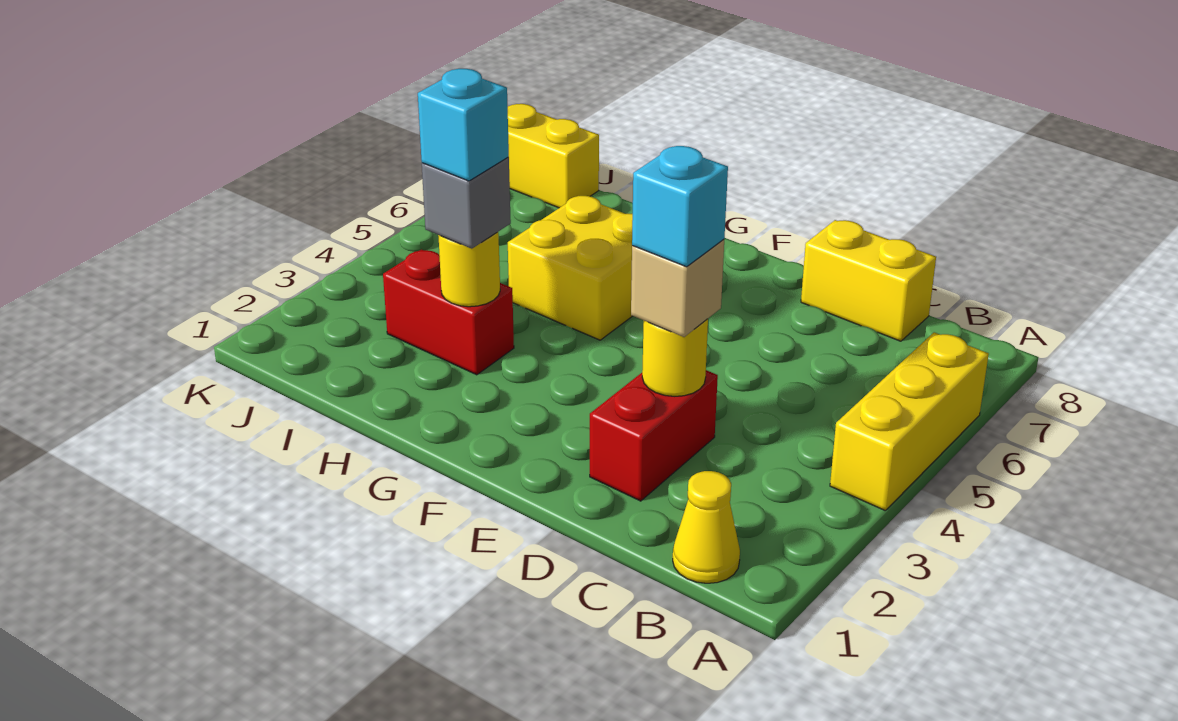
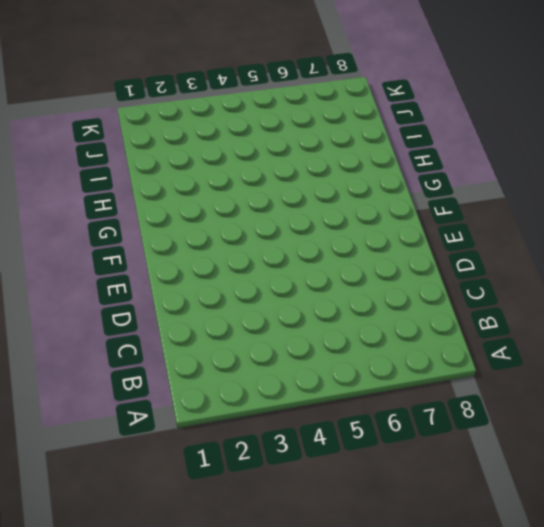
none -> yellow brick A4:A6 level 1
none -> yellow cone B1 level 1
none -> yellow brick C8:D8 level 1

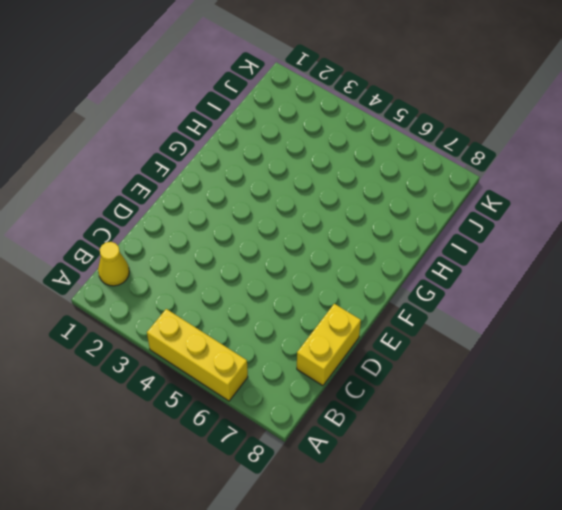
none -> red brick D2:D3 level 1
none -> yellow brick G5:H6 level 1
none -> red brick H3:I3 level 1

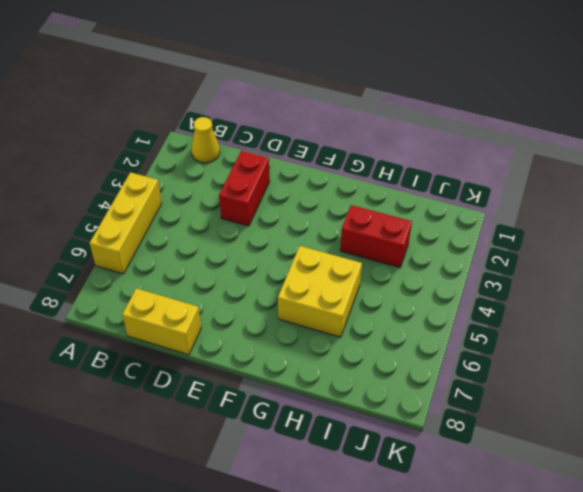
none -> yellow brick J8:K8 level 1
none -> yellow round brick D3 level 2
none -> yellow round brick H3 level 2

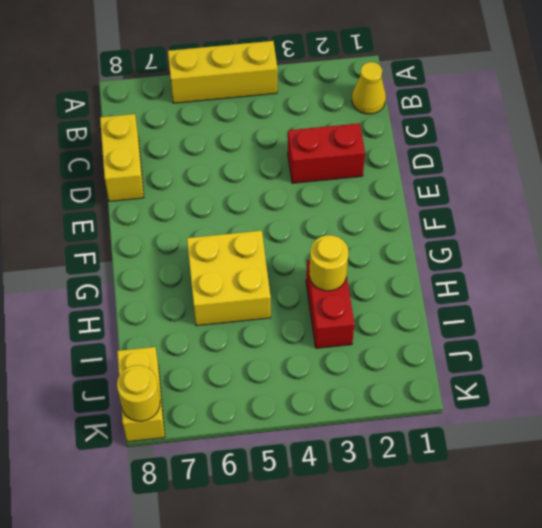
yellow round brick K8 level 2 -> yellow round brick D3 level 2
none -> tan brick D3 level 3
none -> grey brick H3 level 3
none -> cyan brick D3 level 4

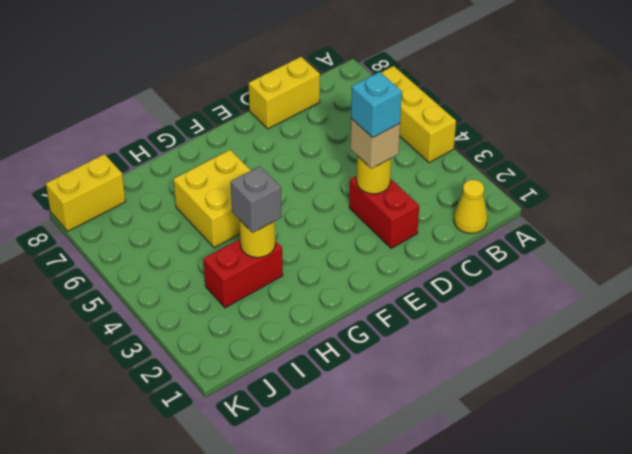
none -> cyan brick H3 level 4

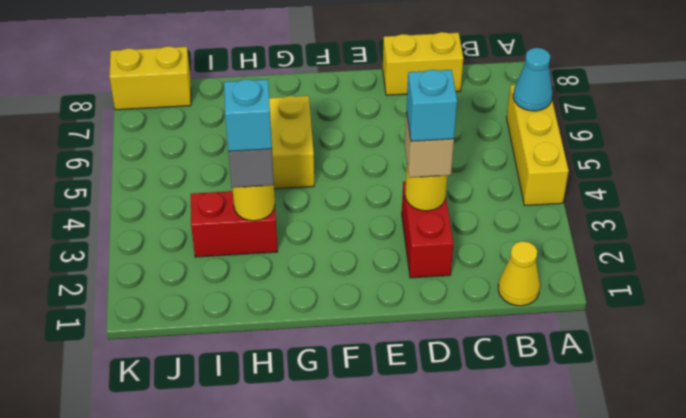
cyan cone A6 level 2 -> none

